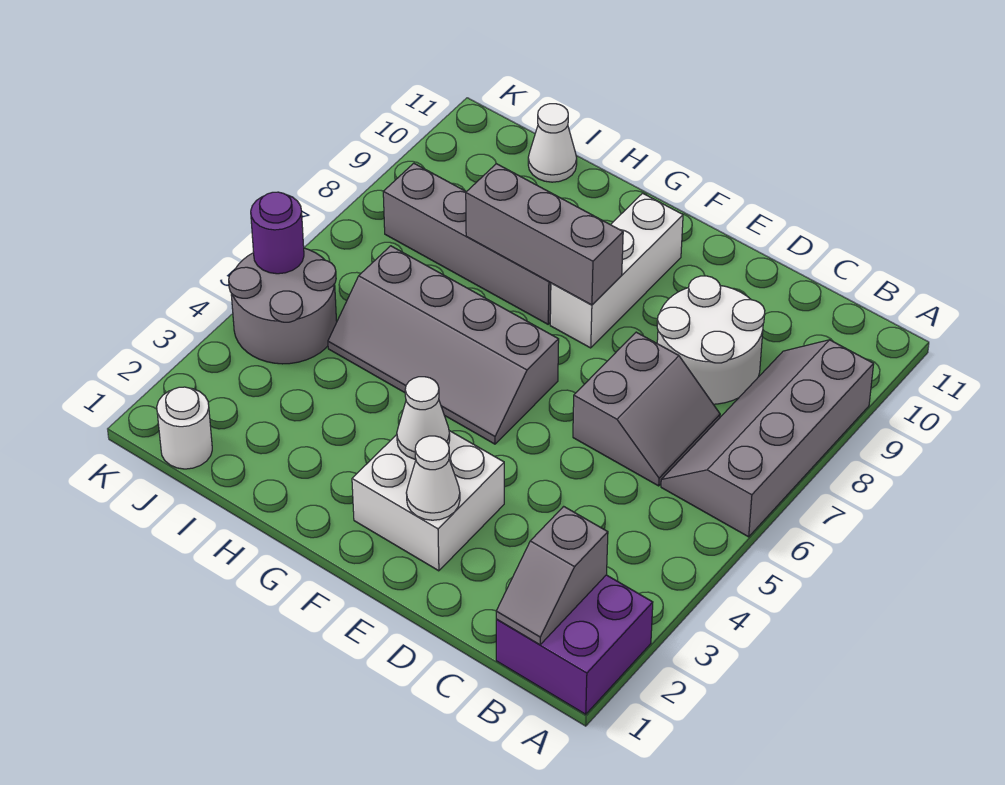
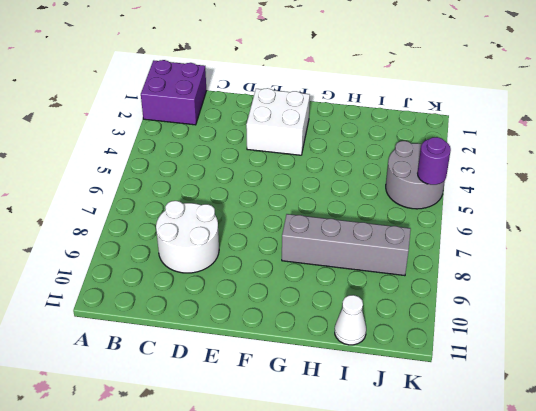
none -> grey slope A6:B9 level 1 top A
none -> grey slope C6:D7 level 1 top D
none -> grey slope F5:I6 level 1 top 6

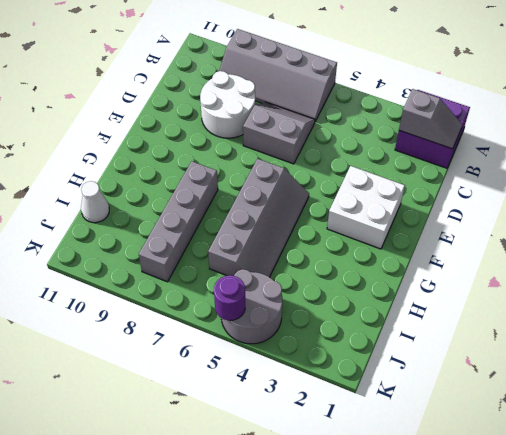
none -> white brick F8:F10 level 1
none -> white round brick J1 level 1
none -> white cone E2 level 2

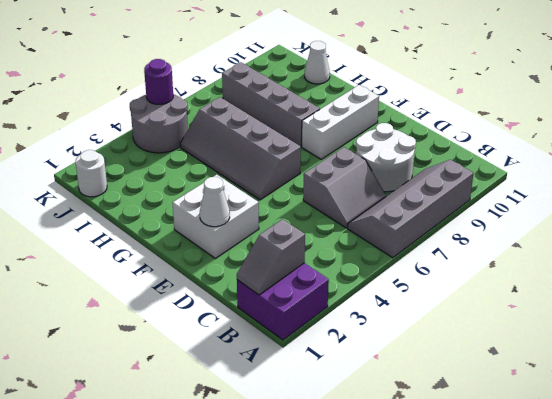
none -> white cone F3 level 2
none -> grey brick F8:H8 level 2

